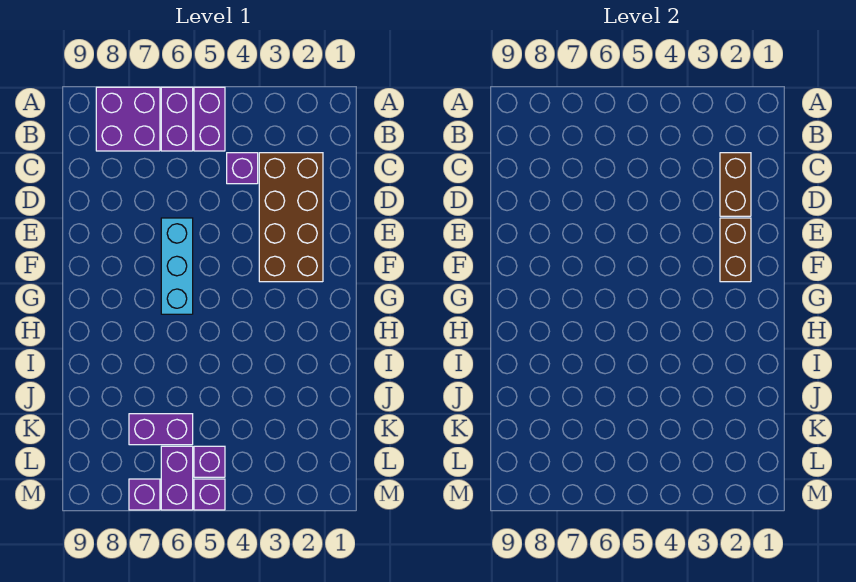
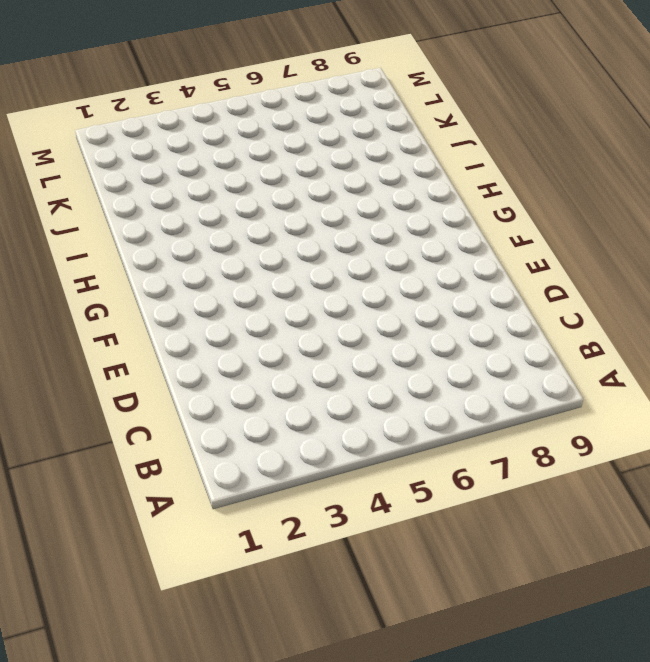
none -> purple brick A5:B5 level 1
none -> purple brick A6:B6 level 1
none -> purple brick A7:B8 level 1

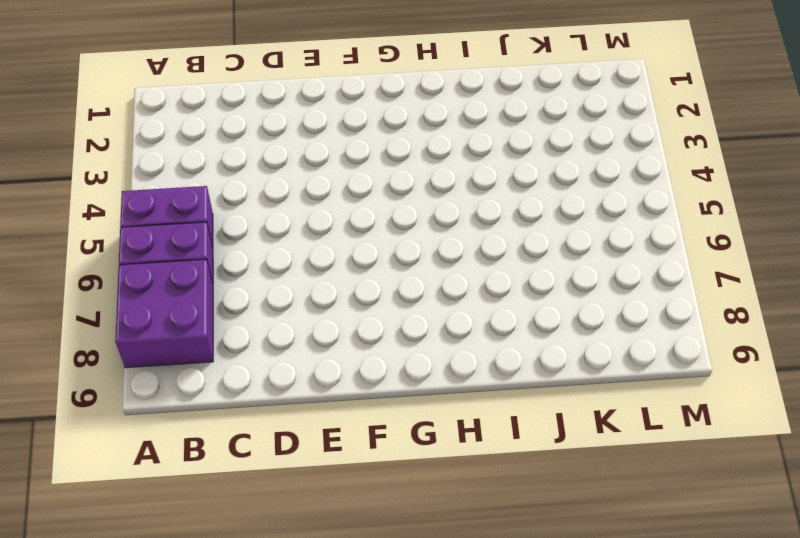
none -> brown brick C2:F3 level 1
none -> purple brick C4 level 1
none -> cyan brick E6:G6 level 1

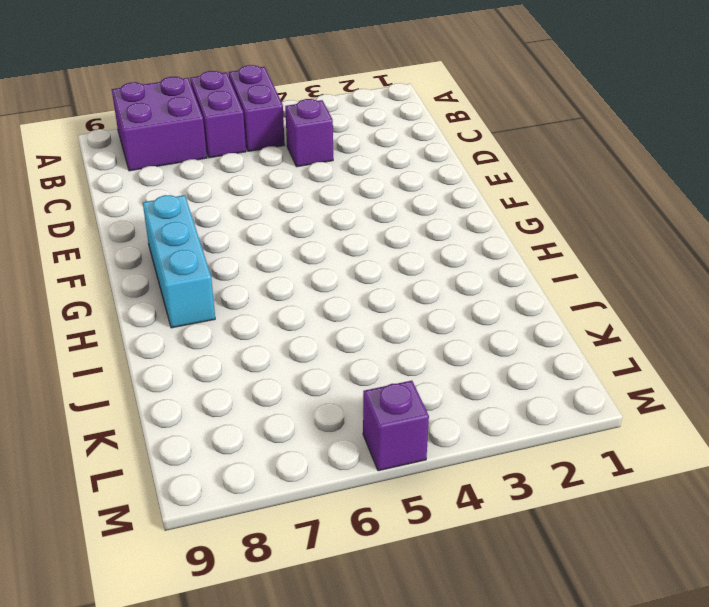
cyan brick F8:H8 level 1 -> cyan brick E6:G6 level 1
none -> brown brick C2:F3 level 1
none -> purple brick K6:K7 level 1
none -> purple brick L5 level 1

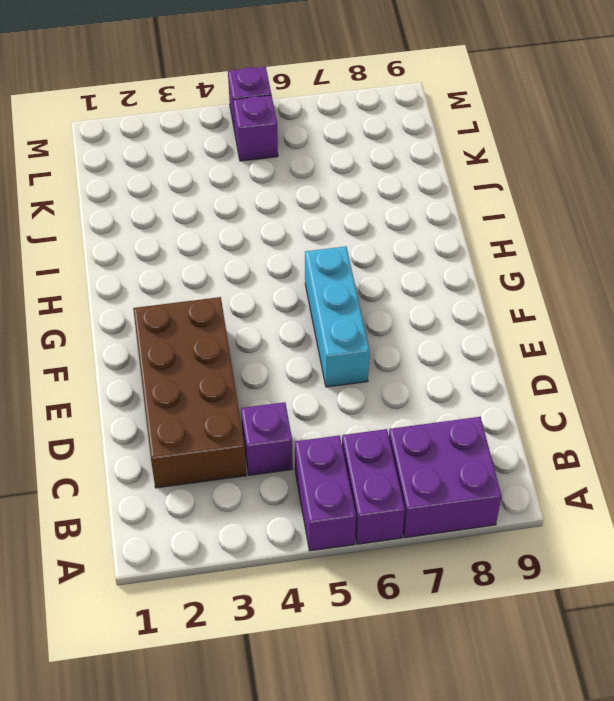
none -> purple brick K6:K7 level 1
none -> purple brick L6:M6 level 1
none -> purple brick M7 level 1

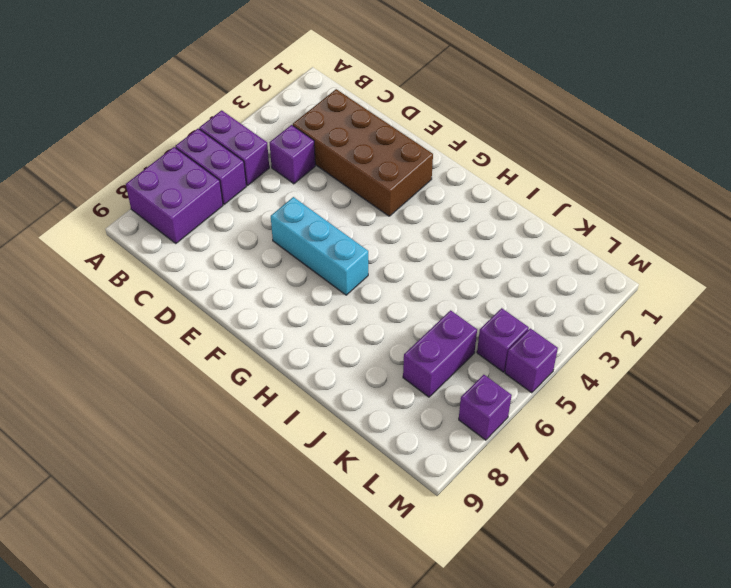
none -> purple brick L6:M6 level 1
none -> brown brick C2:D2 level 2
none -> brown brick E2:F2 level 2

